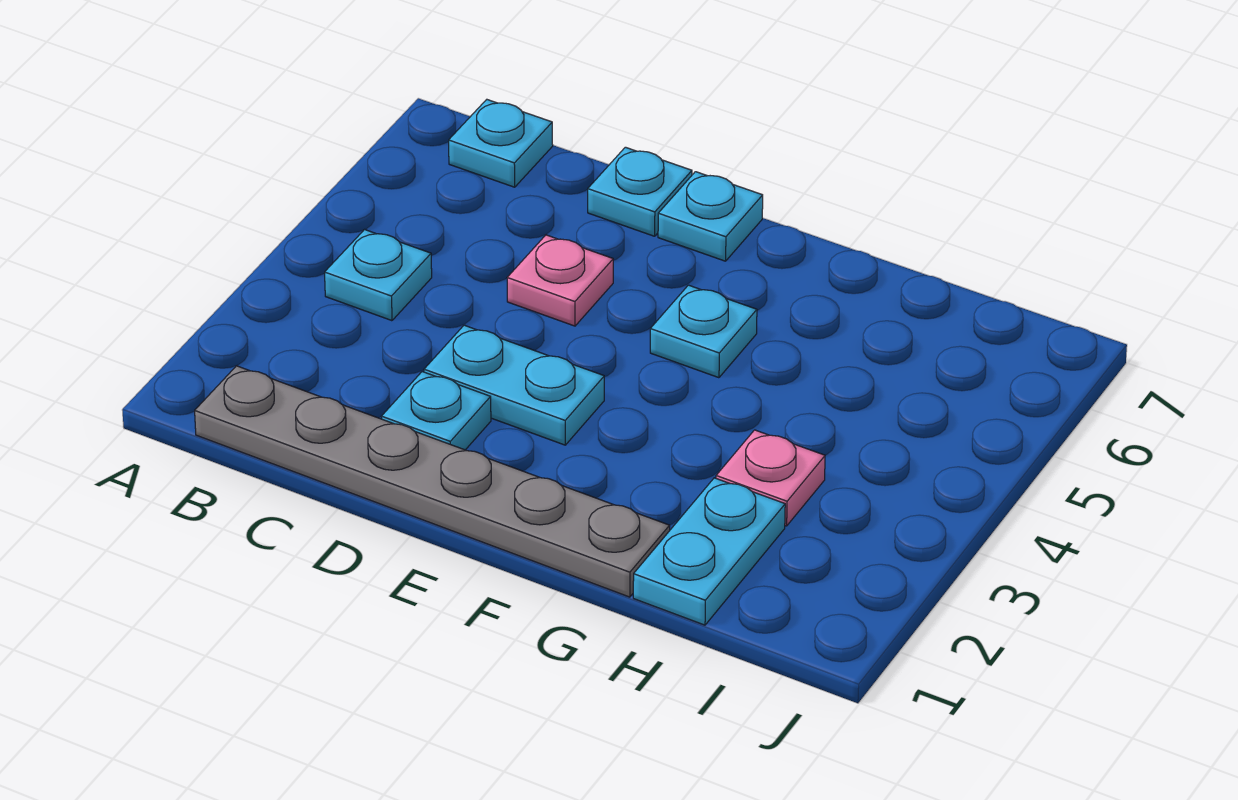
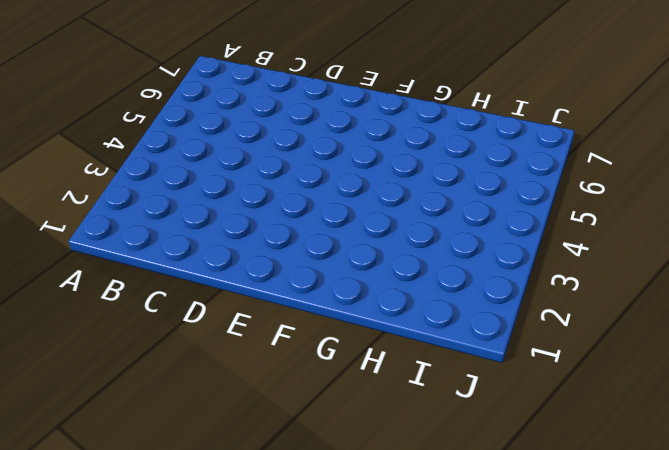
none -> grey plate B1:G1 level 1
none -> cyan plate B4 level 1

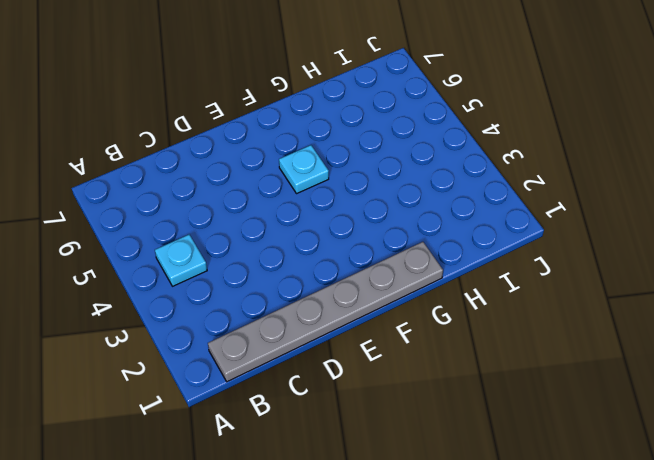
none -> cyan plate B7 level 1
none -> cyan plate D2 level 1

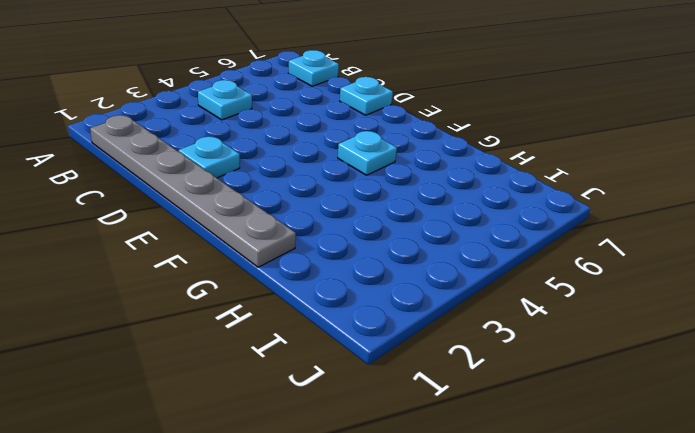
none -> cyan plate D3:E3 level 1
none -> pink plate D5 level 1

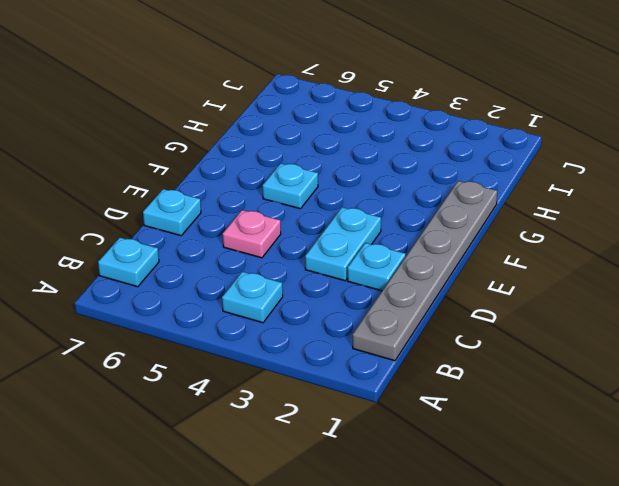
none -> cyan plate E7 level 1
none -> cyan plate H1:H2 level 1

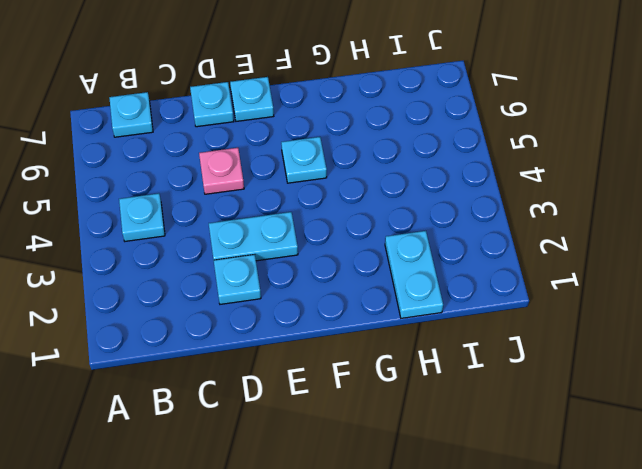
none -> grey plate B1:G1 level 1
none -> pink plate H3 level 1

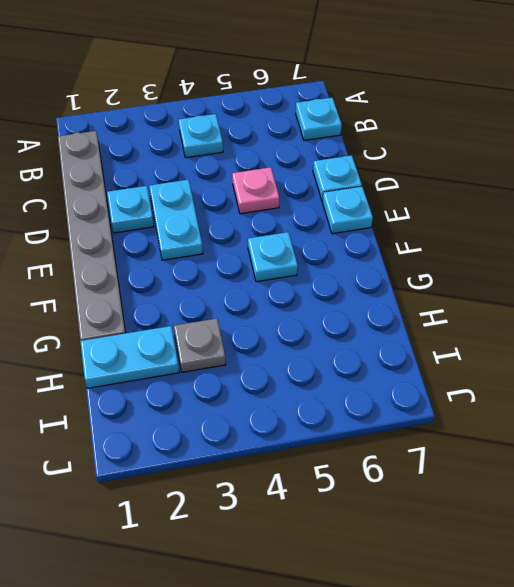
grey plate H3 level 1 -> pink plate H3 level 1

